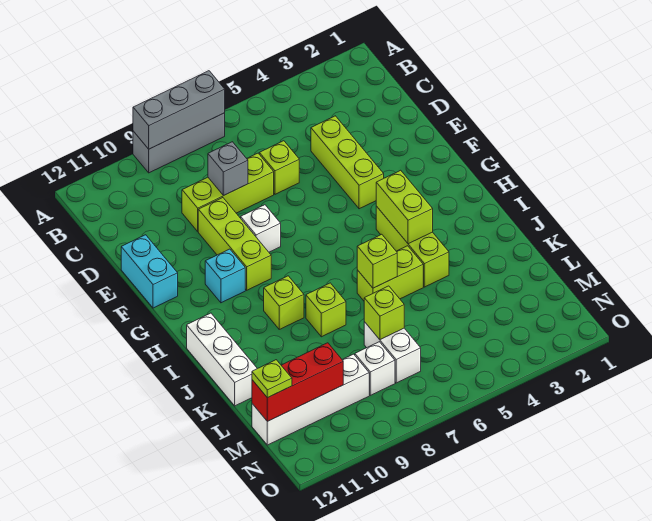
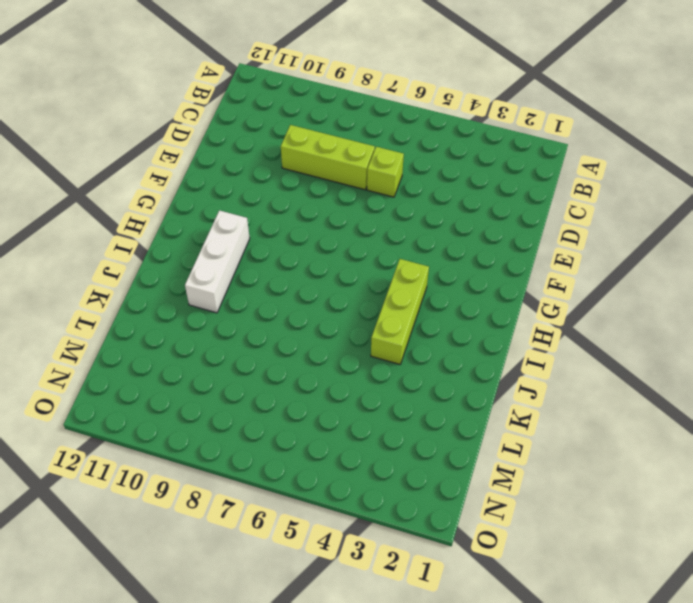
white brick H10:J10 level 1 -> white brick I12:K12 level 1
none -> grey brick A7:A9 level 1
none -> lime brick D4:F4 level 1
none -> lime brick E9:G9 level 1

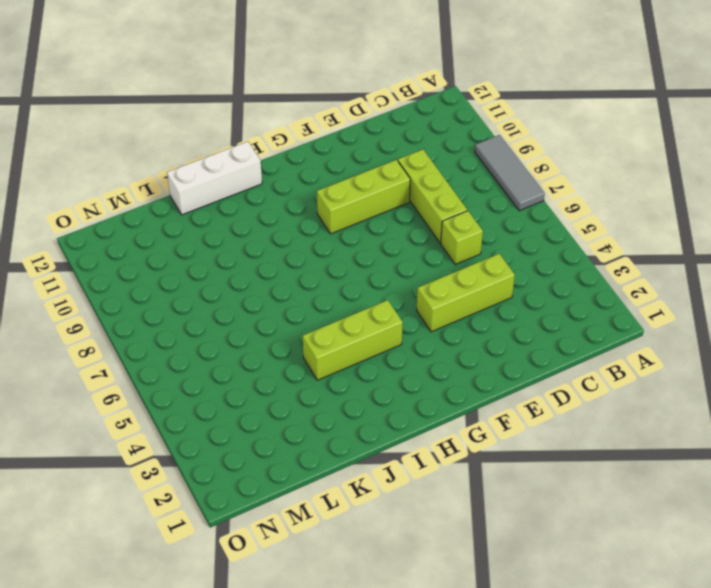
grey tile A7:A9 level 1 -> grey brick A7:A9 level 1
none -> cyan brick E12:F12 level 1
none -> white brick F8 level 1
none -> cyan brick G10 level 1

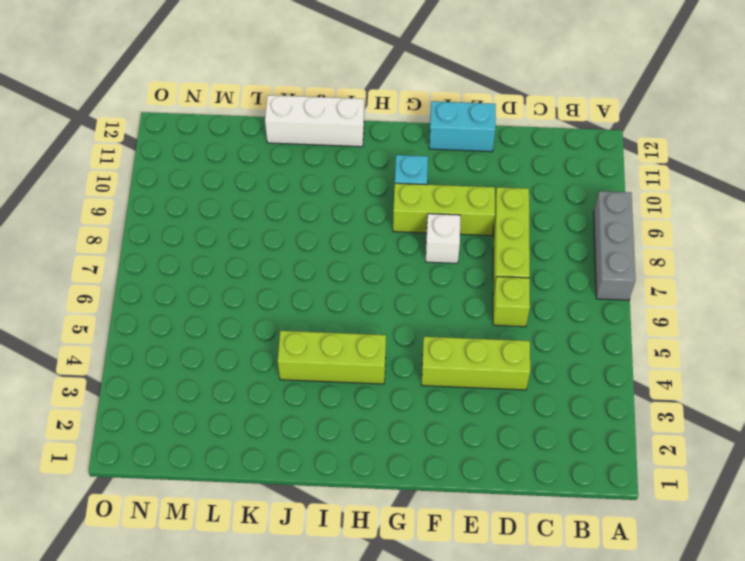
none -> lime brick I9 level 1
none -> lime brick J5:J6 level 1
none -> lime brick J8 level 1

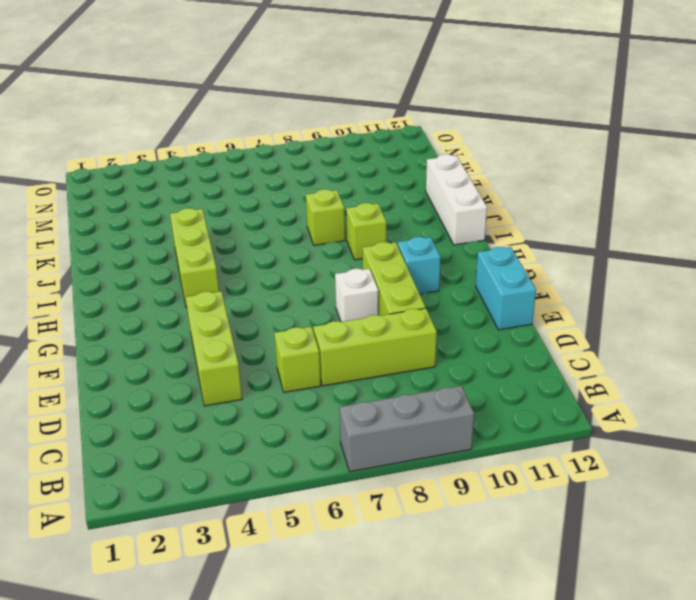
none -> lime brick J5:J6 level 1
none -> white brick L7:M7 level 1
none -> white brick M8 level 1

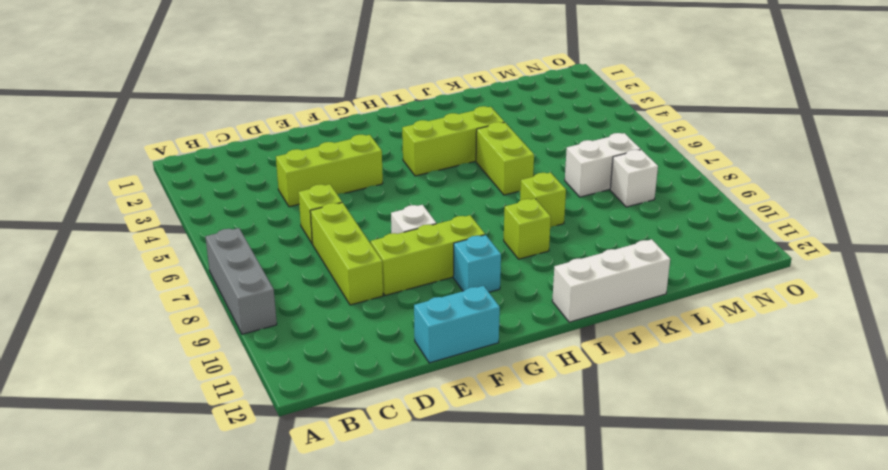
none -> white brick M9:M12 level 1
none -> grey brick A7:A9 level 2
none -> grey brick D8 level 2

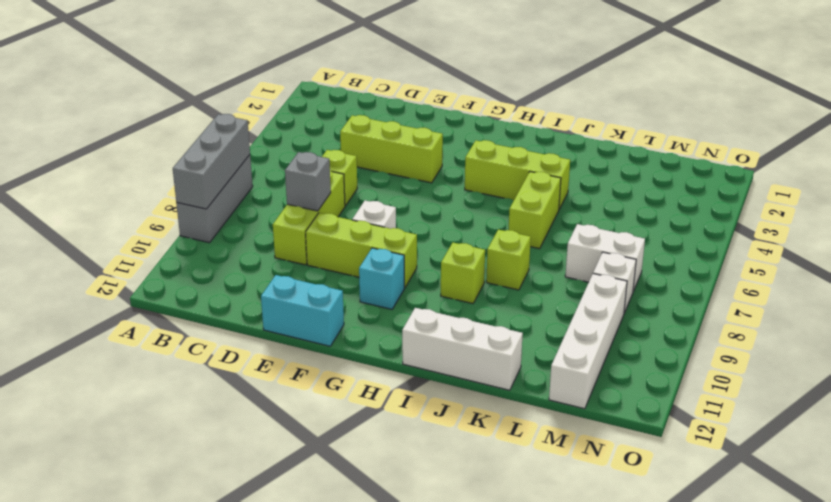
none -> lime brick H4:I4 level 2
none -> lime brick J6 level 2
none -> lime brick L7 level 2

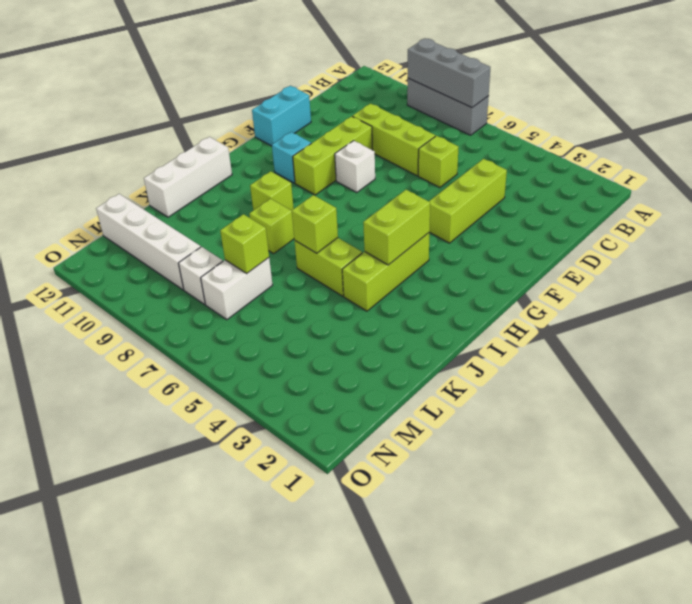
none -> grey brick D8 level 2
none -> red brick M10:M12 level 2
none -> lime plate M12 level 3

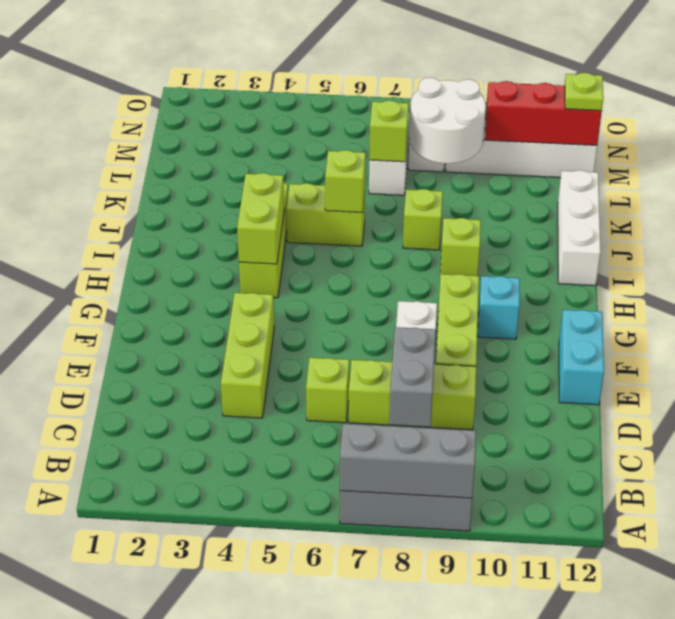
grey brick C8:D8 level 2 -> grey brick D8 level 2
white round brick L8:M9 level 2 -> none

